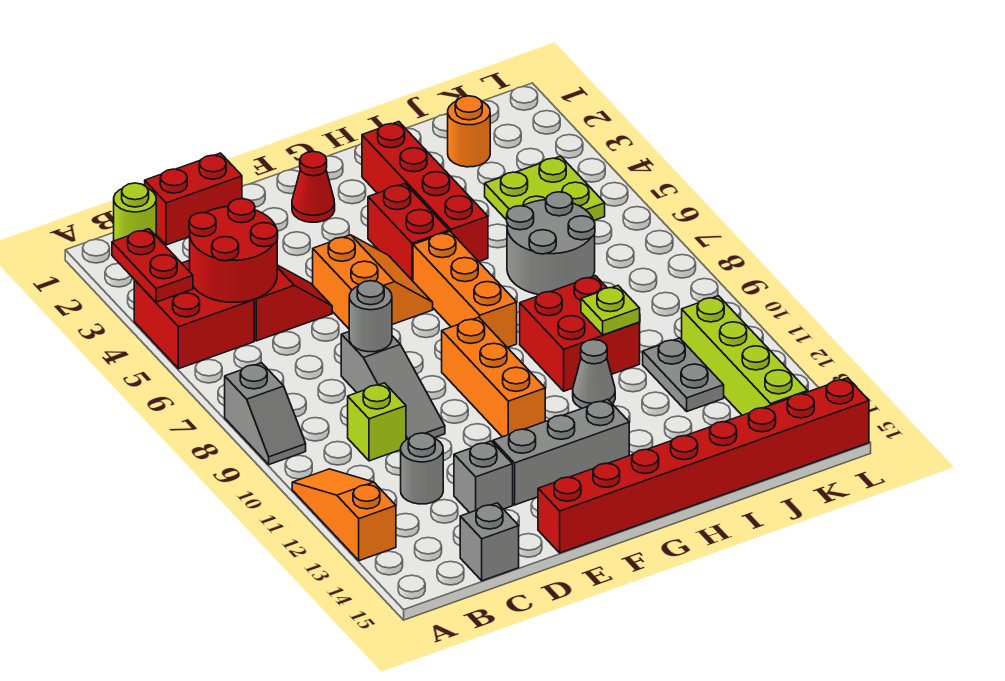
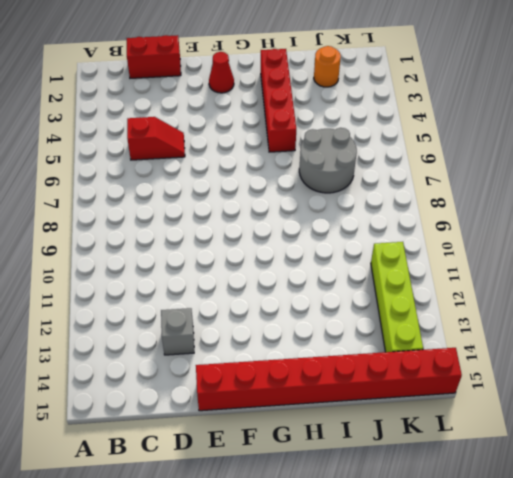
none -> red brick A4:B5 level 1
none -> grey slope A8:A9 level 1 top 8
none -> orange slope A11:A13 level 1 top 13
none -> lime round brick B1 level 1

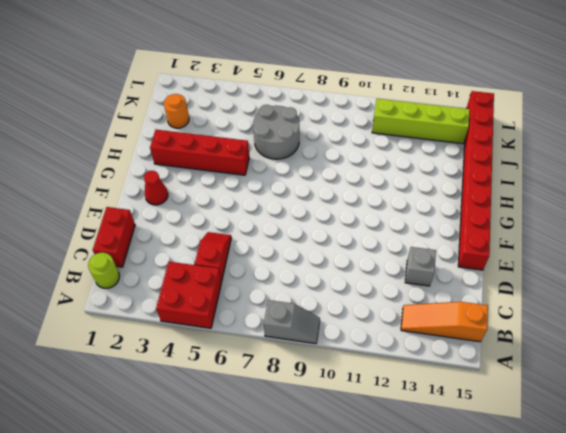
orange slope B13:B15 level 1 top 15 -> orange slope A11:A13 level 1 top 13
none -> lime brick C10 level 1
none -> grey round brick C12 level 1
none -> grey brick C15 level 1
none -> grey slope D8:D10 level 1 top 8

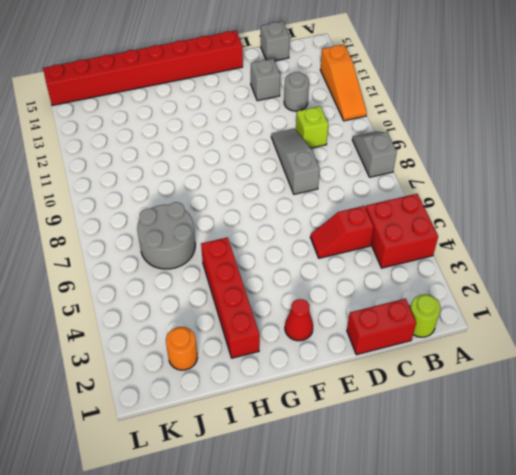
none -> orange slope E5:F6 level 1 top E
none -> grey brick E13:G13 level 1
none -> orange brick F9:F11 level 1
none -> red brick G4:G5 level 1

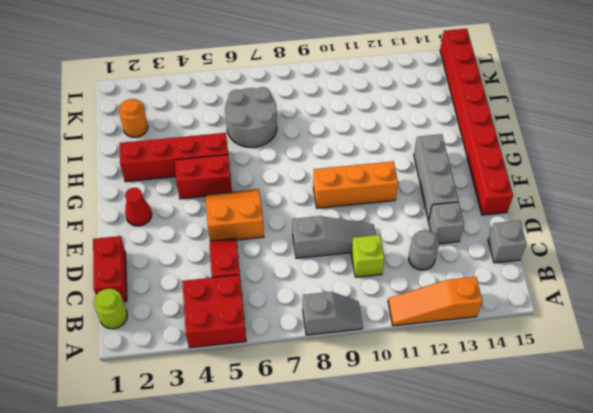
none -> orange brick G6:G8 level 1
none -> red brick H9:I10 level 1
none -> grey cone H11 level 1
none -> lime plate J4:K5 level 1

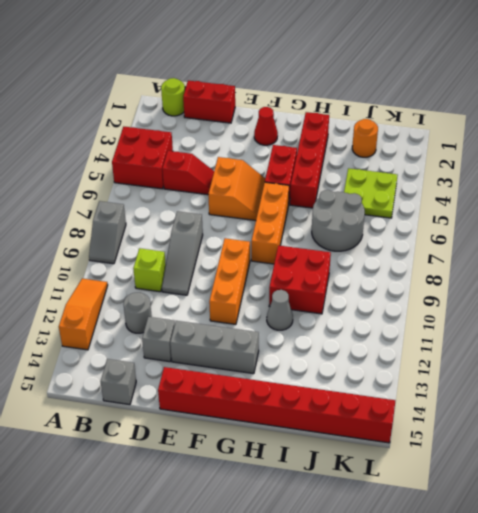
none -> grey plate J11:J12 level 1
none -> lime brick K11:K14 level 1
none -> red plate A3:A4 level 2
none -> red round brick B4:C5 level 2

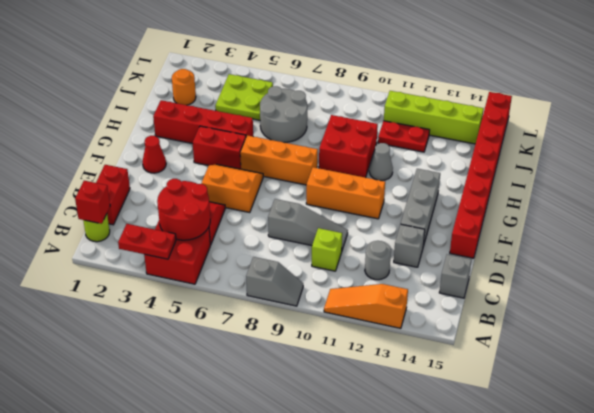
red brick B1 level 2 -> none
red plate J11:J12 level 1 -> grey plate J11:J12 level 1
none -> grey round brick D8 level 2
none -> lime plate I10 level 2

